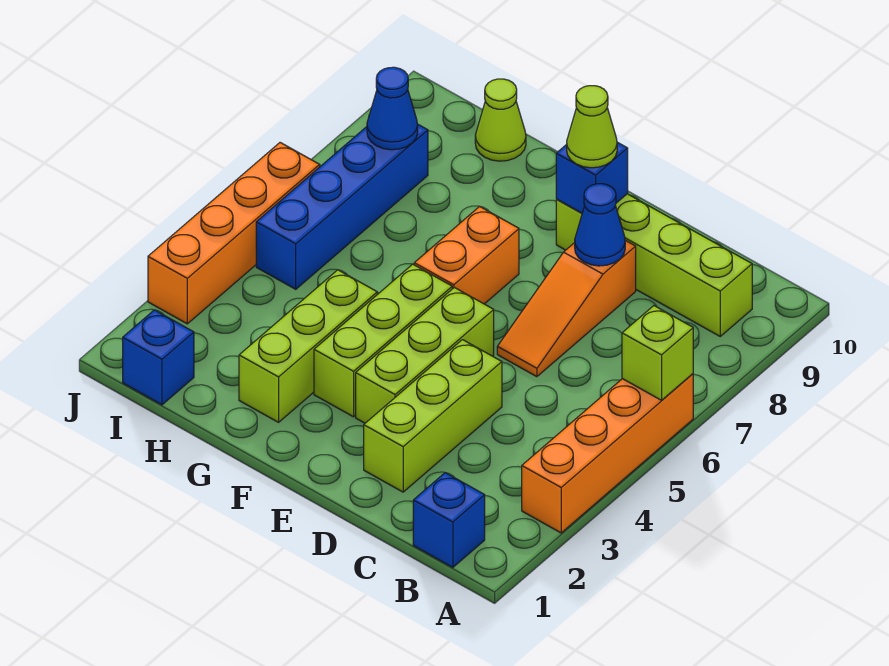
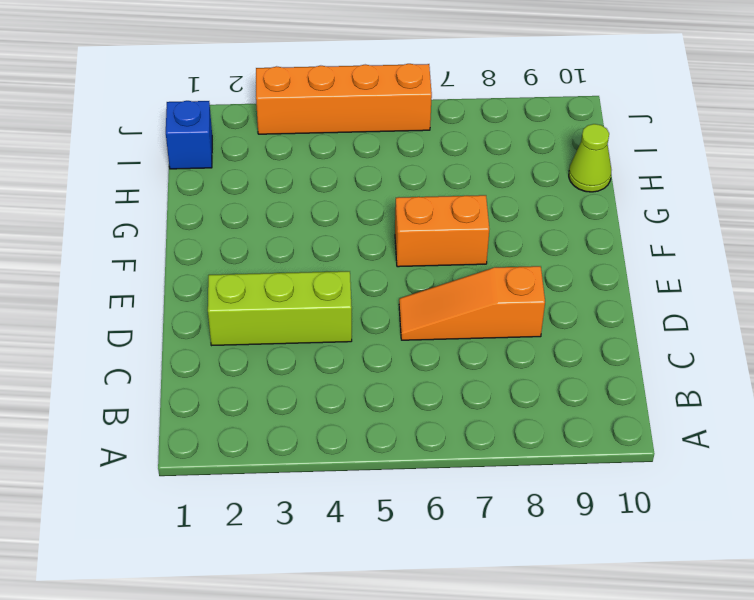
none -> orange brick A3:A6 level 1
none -> blue brick B1 level 1
none -> lime brick B9:E9 level 1

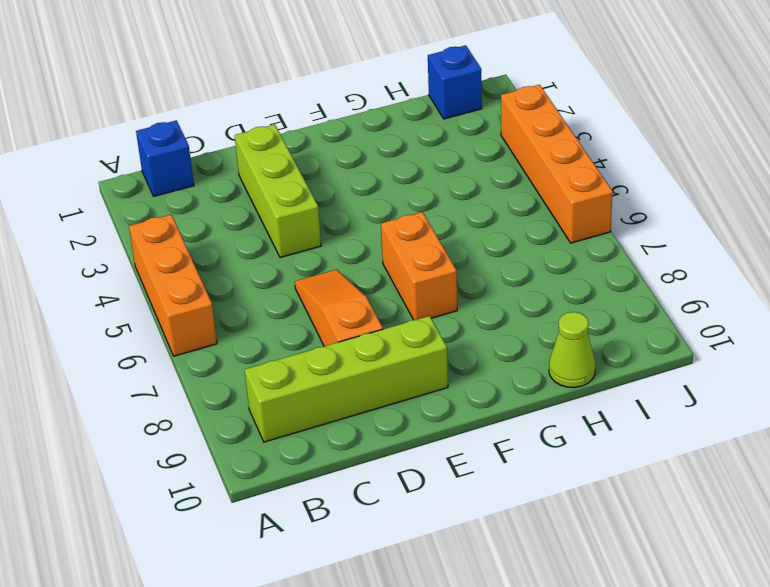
orange brick A4:A6 level 1 -> orange brick A3:A6 level 1
none -> lime brick E3:E5 level 1
none -> lime brick F3:F5 level 1
none -> lime brick G2:G4 level 1

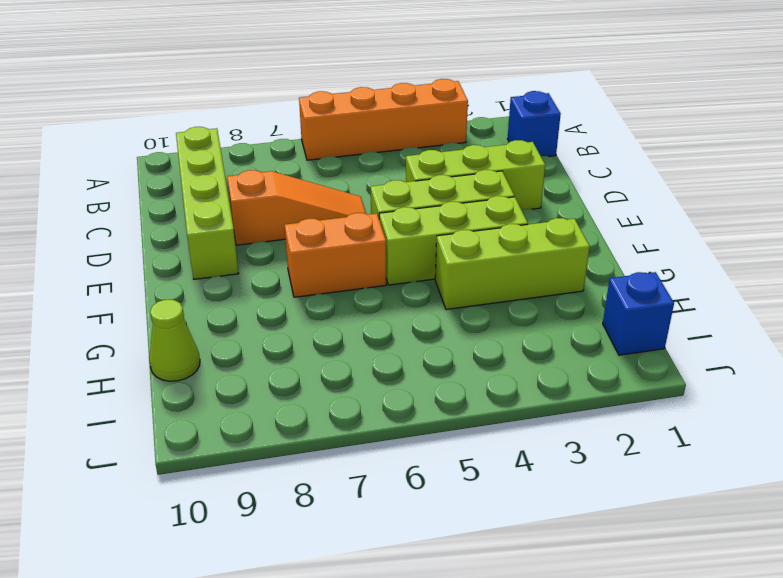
none -> blue brick I5:I8 level 1
none -> orange brick J3:J6 level 1
none -> lime brick A6 level 2

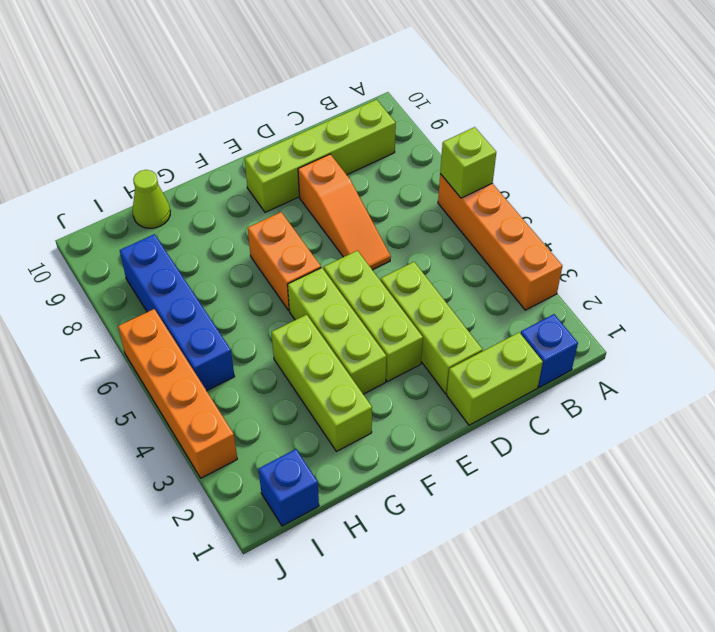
lime brick C1:D1 level 1 -> none
none -> blue cone D8 level 2
none -> blue brick E9 level 2
none -> blue cone I8 level 2

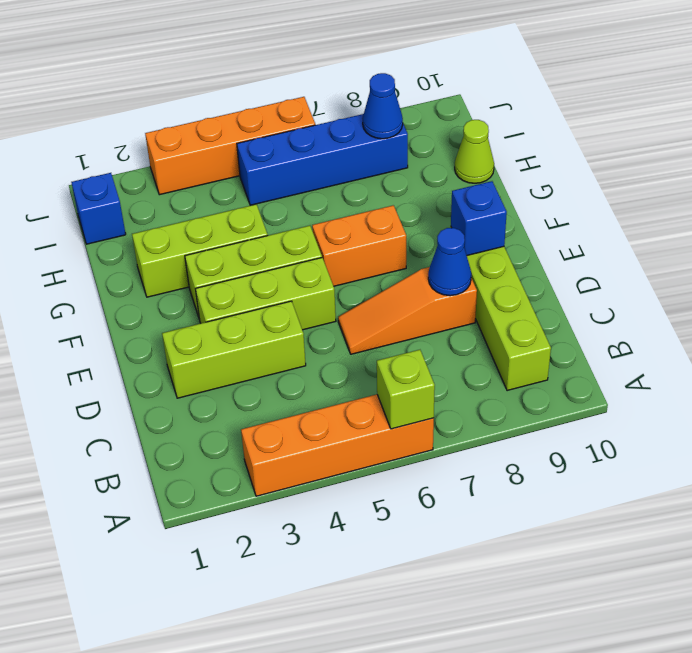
none -> blue brick B1 level 1
none -> lime cone E9 level 3

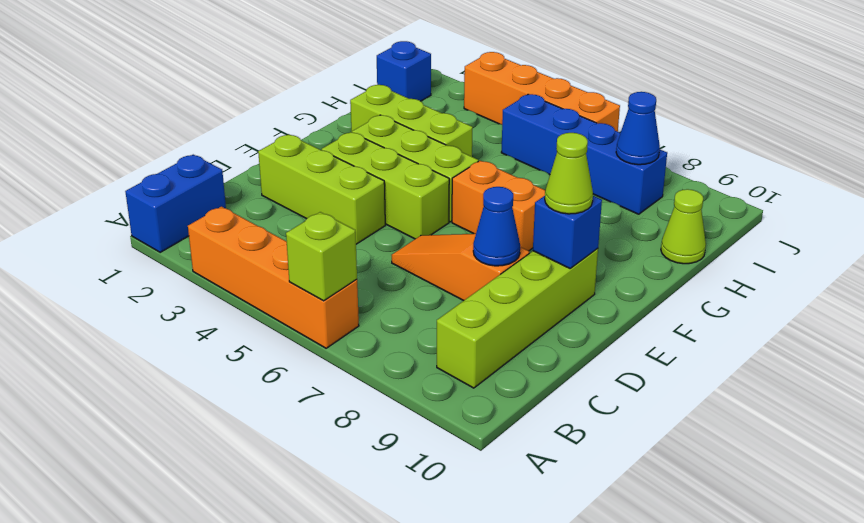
blue brick A1:B1 level 1 -> blue brick B1 level 1

